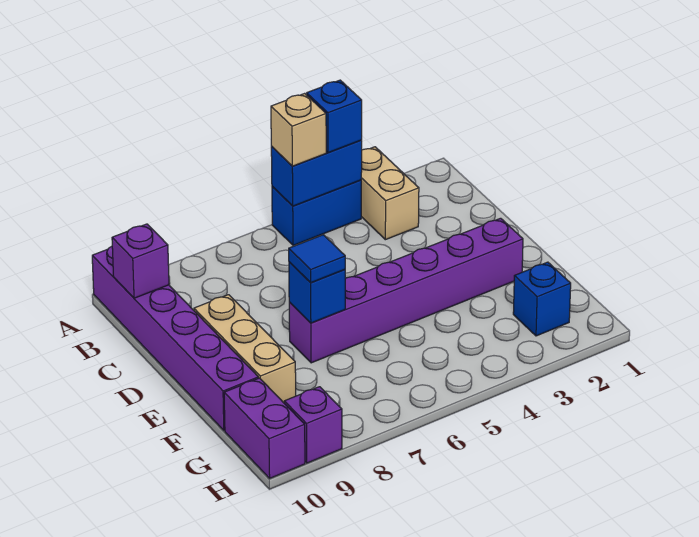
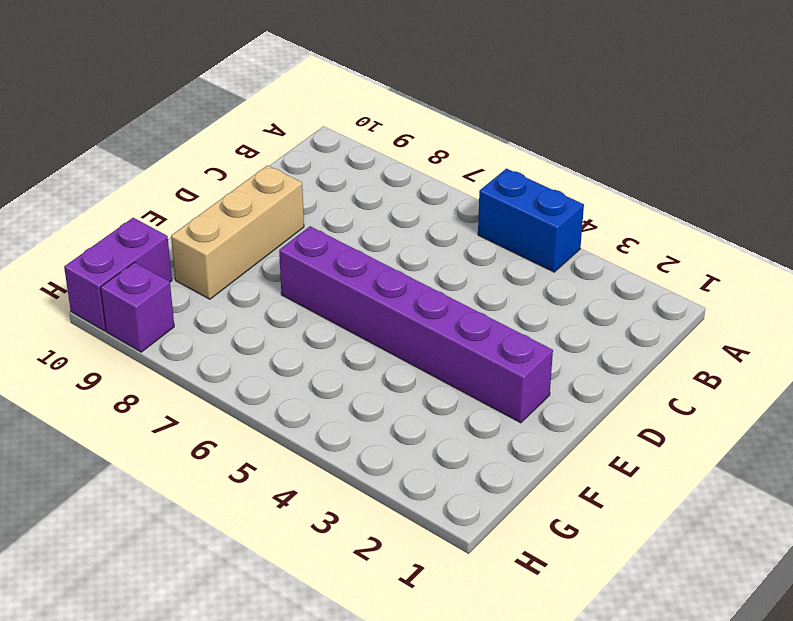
none -> tan brick A3:B3 level 1
none -> purple brick A10:F10 level 1
none -> blue brick G2 level 1

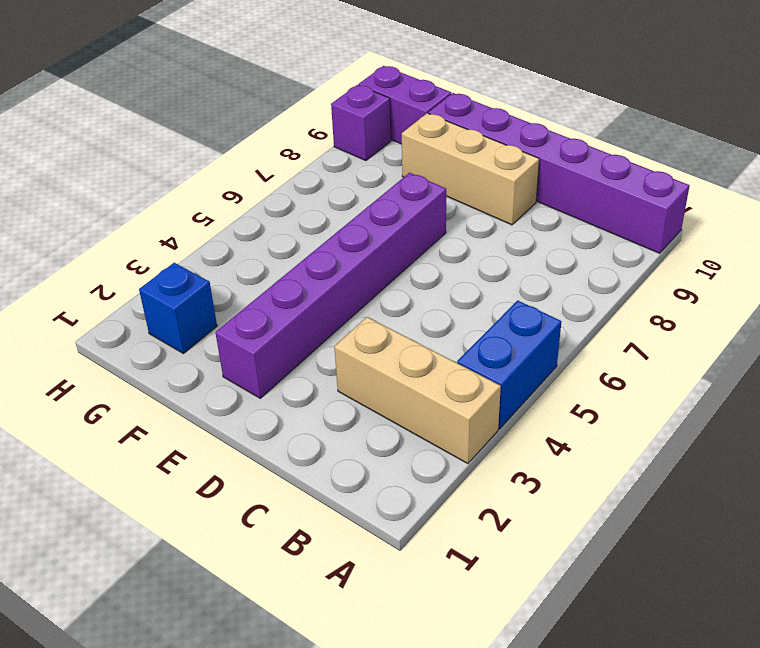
tan brick A3:C3 level 1 -> tan brick A3:B3 level 1
none -> blue brick A4:A5 level 2
none -> purple brick B10 level 2
none -> blue brick E7 level 2

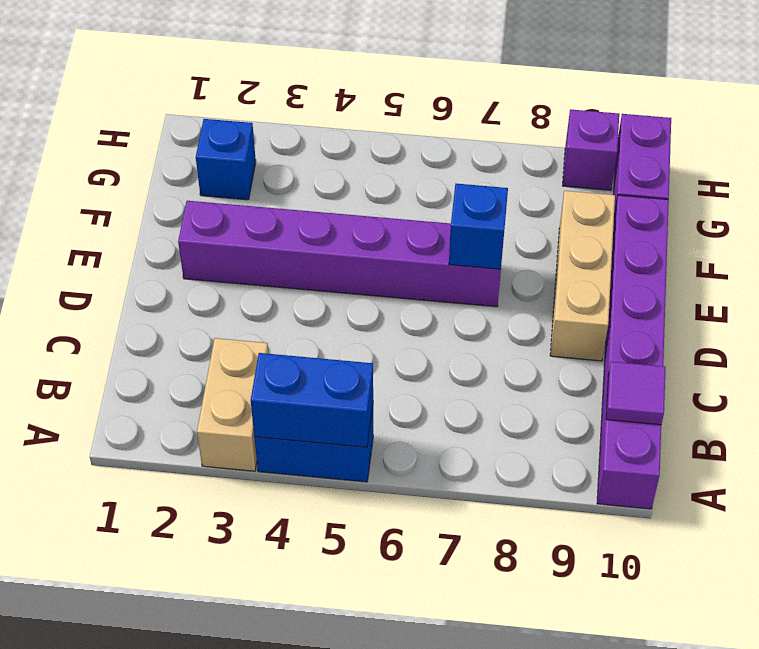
purple tile B10 level 2 -> purple brick B10 level 2
none -> blue brick A4 level 3
none -> tan brick A5 level 3
none -> blue tile E7 level 3

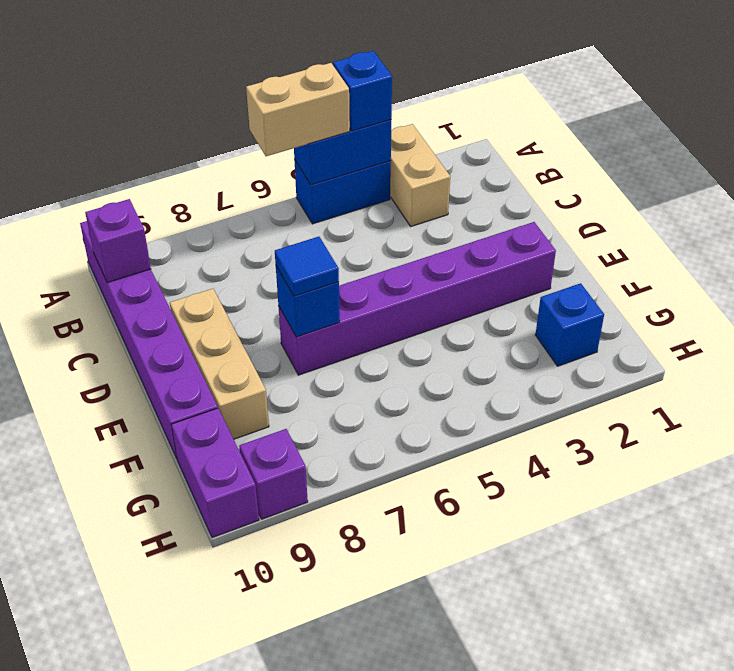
tan brick A5:A6 level 3 -> tan brick A5 level 3

